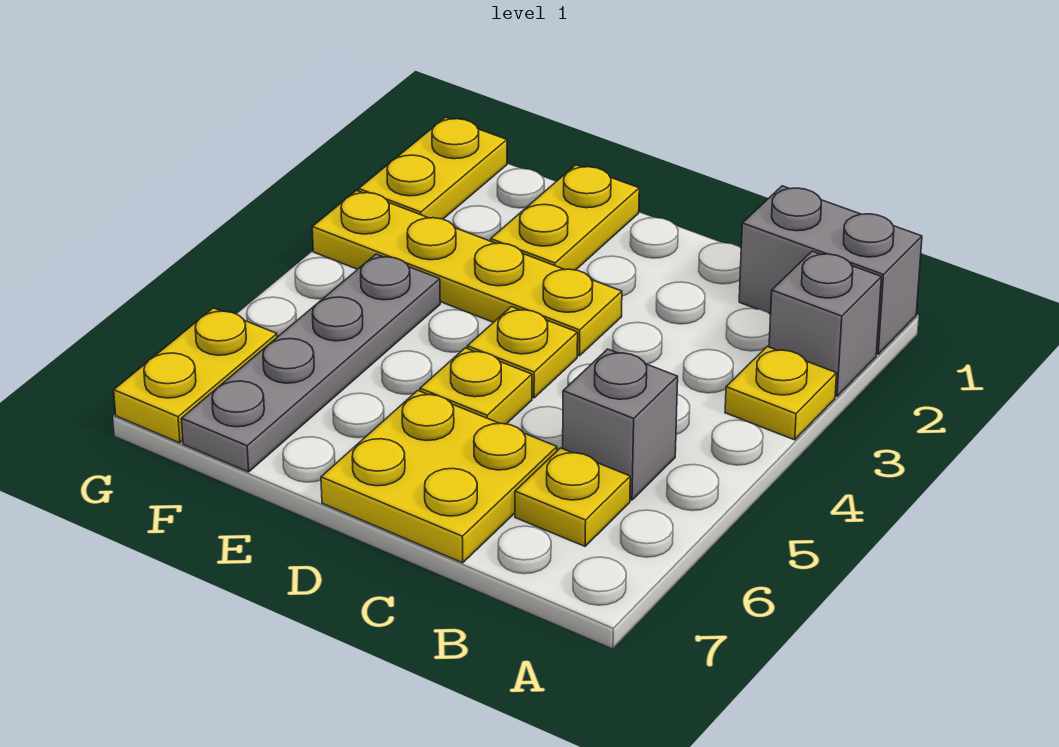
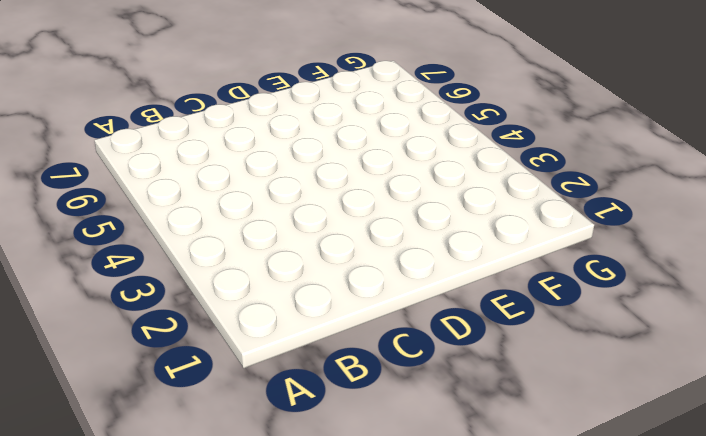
none -> grey brick A1:B1 level 1
none -> grey brick A2 level 1
none -> yellow plate A3 level 1

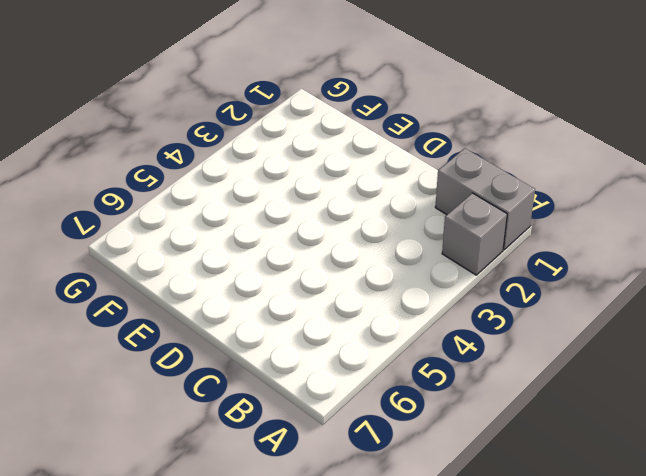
none -> yellow plate A3 level 1
none -> grey brick B5 level 1
none -> yellow plate B6 level 1

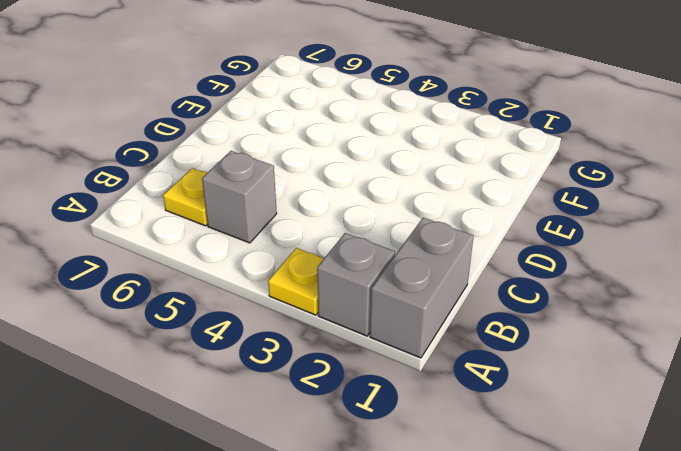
none -> yellow plate C6:D7 level 1
none -> yellow plate D3:G3 level 1
none -> yellow plate D4 level 1

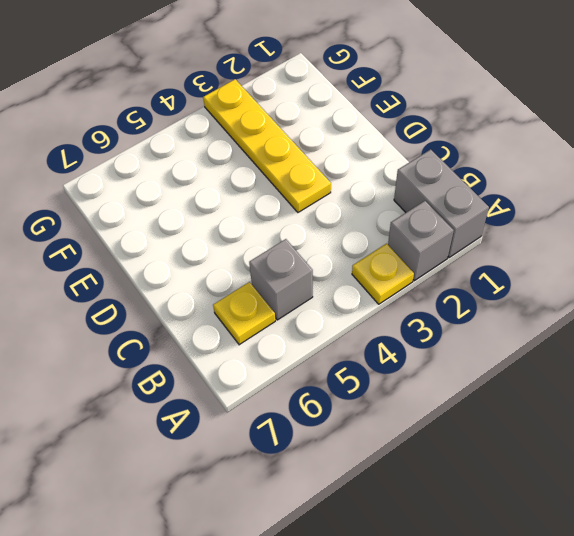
none -> yellow plate C6:D7 level 1
none -> yellow plate D4 level 1
none -> yellow plate D5 level 1

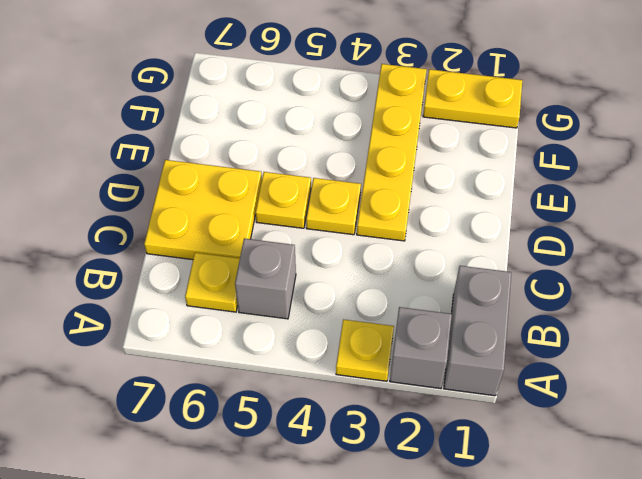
none -> yellow plate E1:E2 level 1
none -> grey plate F4:F7 level 1
none -> yellow plate G6:G7 level 1

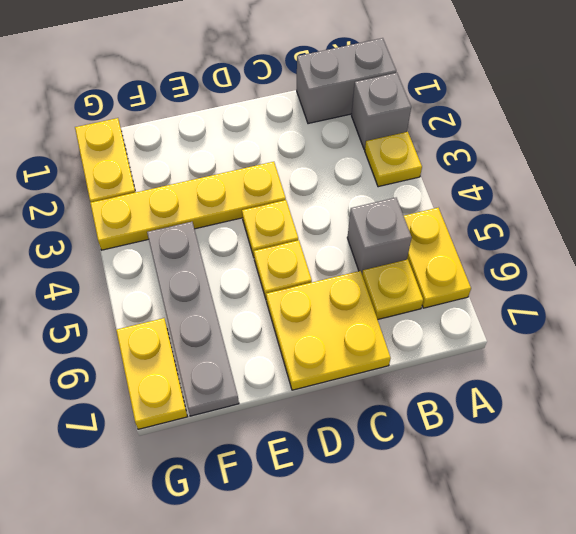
yellow plate A5:A6 level 1 -> yellow plate E1:E2 level 1

